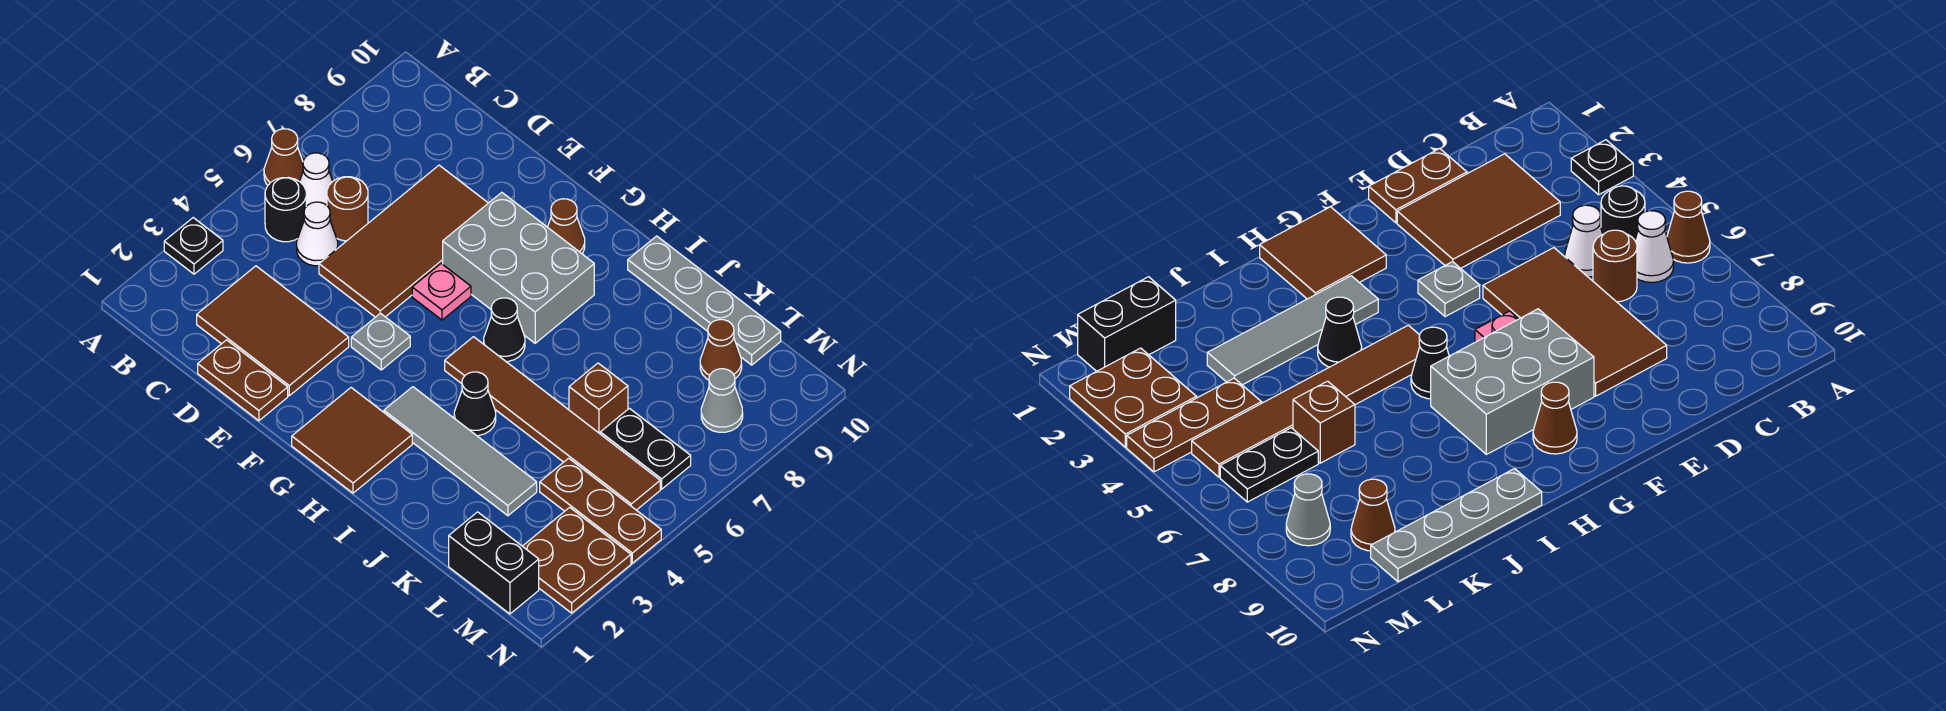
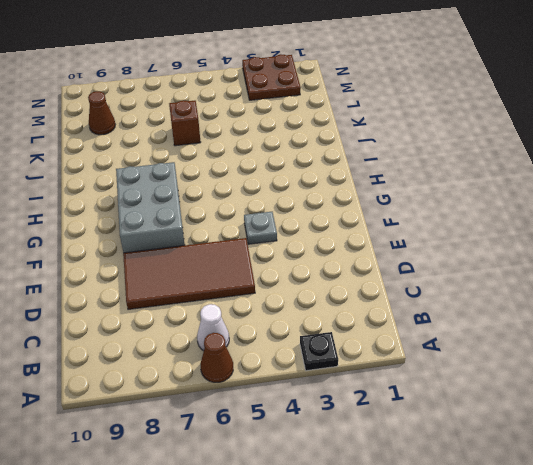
none -> black round brick B5 level 1
none -> brown tile C2:E3 level 1
none -> white cone C5 level 1

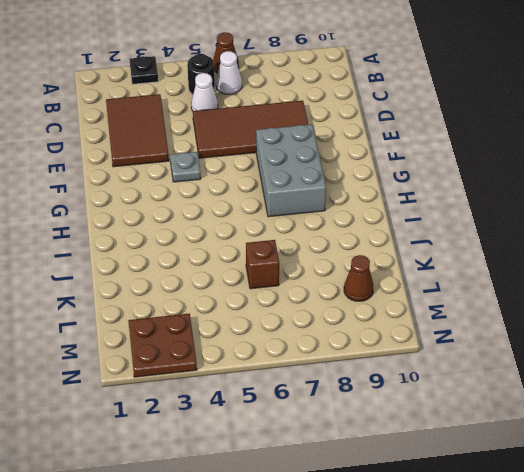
none -> brown round brick C6 level 1
none -> brown plate D1:E1 level 1
none -> pink plate F6 level 1

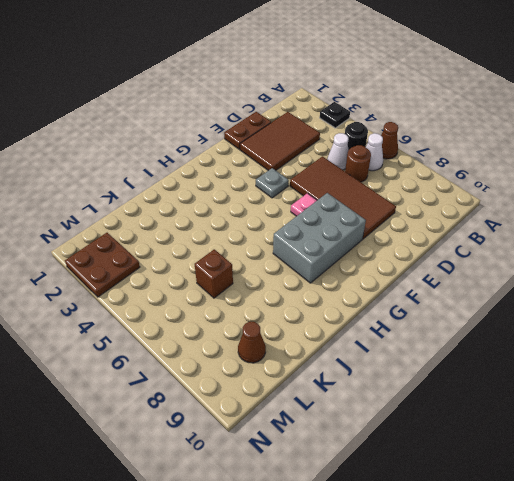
none -> brown tile G1:H2 level 1
none -> brown cone G9 level 1
none -> grey tile H3:K3 level 1

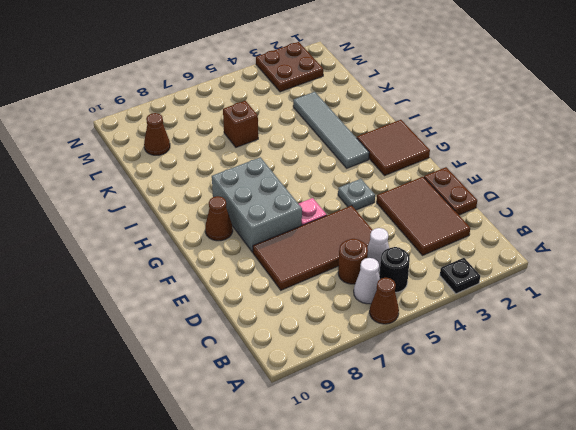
none -> brown tile H5:M5 level 1
none -> black cone H6 level 1
none -> black cone I4 level 1

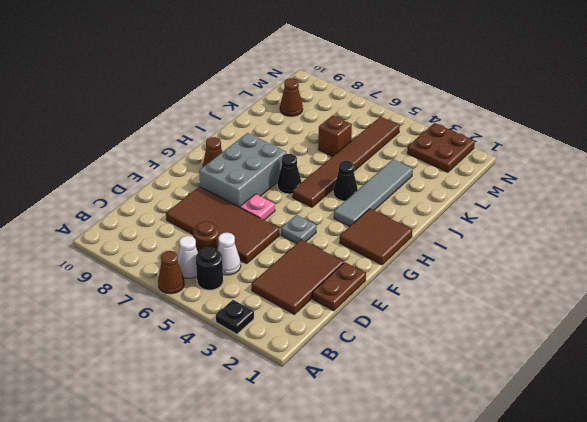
none -> grey plate I10:L10 level 1
none -> black brick L1:M1 level 1
none -> brown plate L4:N4 level 1

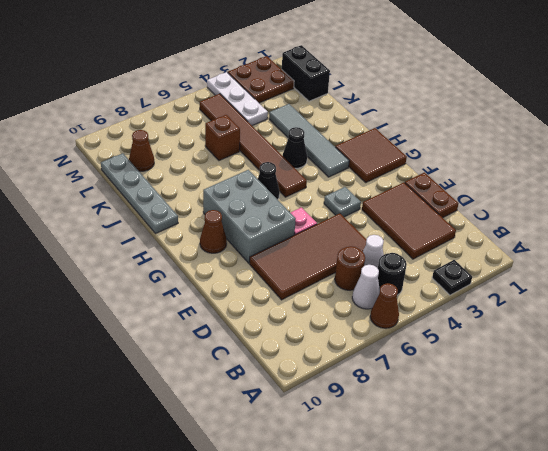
white plate L4:N4 level 1 -> brown plate L4:N4 level 1
none -> black plate L6:M6 level 1
none -> grey cone M8 level 1

